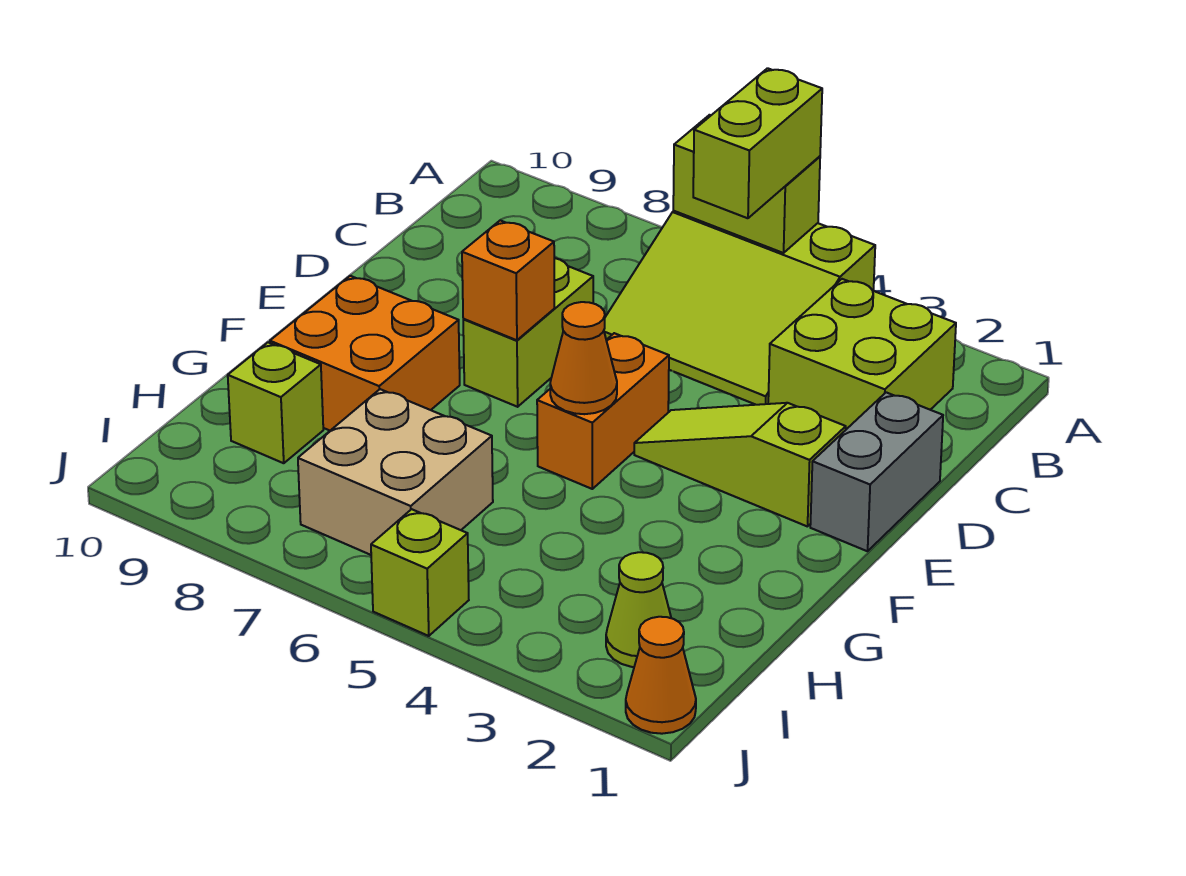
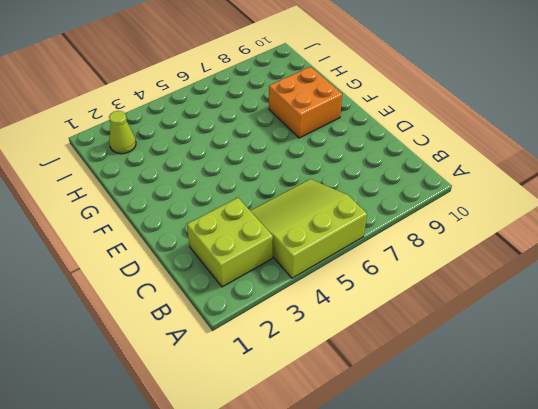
none -> grey brick D1:E1 level 1
none -> lime brick D7:E7 level 1
none -> lime slope E2:E4 level 1 top 2

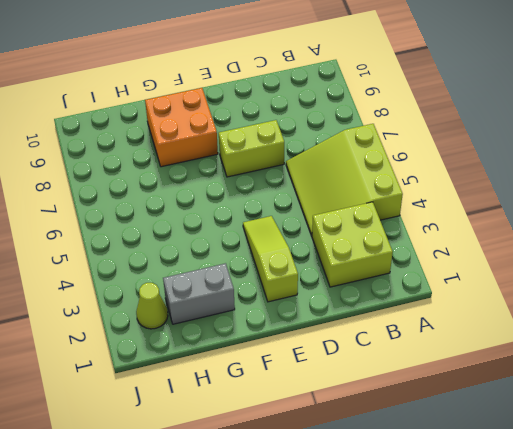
grey brick G2:H2 level 1 -> grey brick D1:E1 level 1
none -> orange brick E5:F5 level 1
none -> tan brick H6:I7 level 1
none -> lime brick H9 level 1

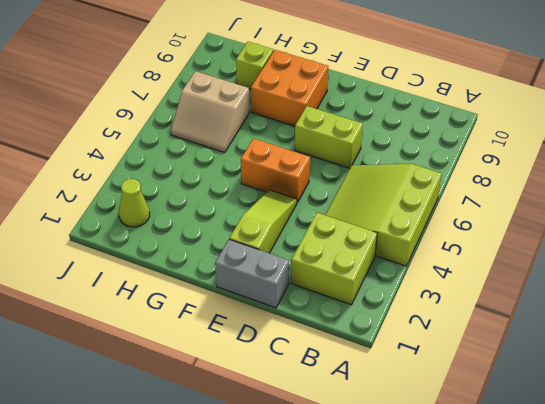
tan slope H6:I7 level 1 top 7 -> tan brick H6:I7 level 1
none -> orange cone J1 level 1
none -> lime brick J5 level 1
none -> lime brick A5:A6 level 2

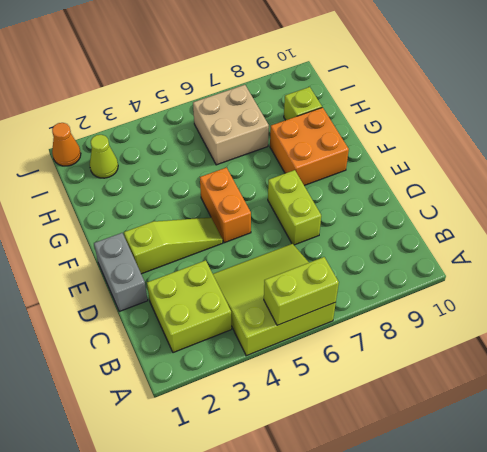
none -> lime brick J5 level 1
none -> orange brick E7 level 2
none -> orange cone F5 level 2

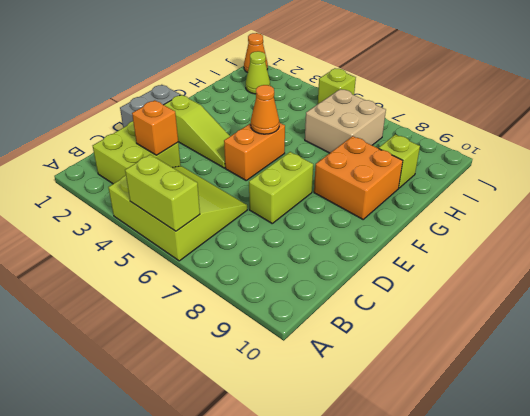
orange brick C3 level 2 -> orange brick E7 level 2
none -> lime brick A5:B5 level 3

